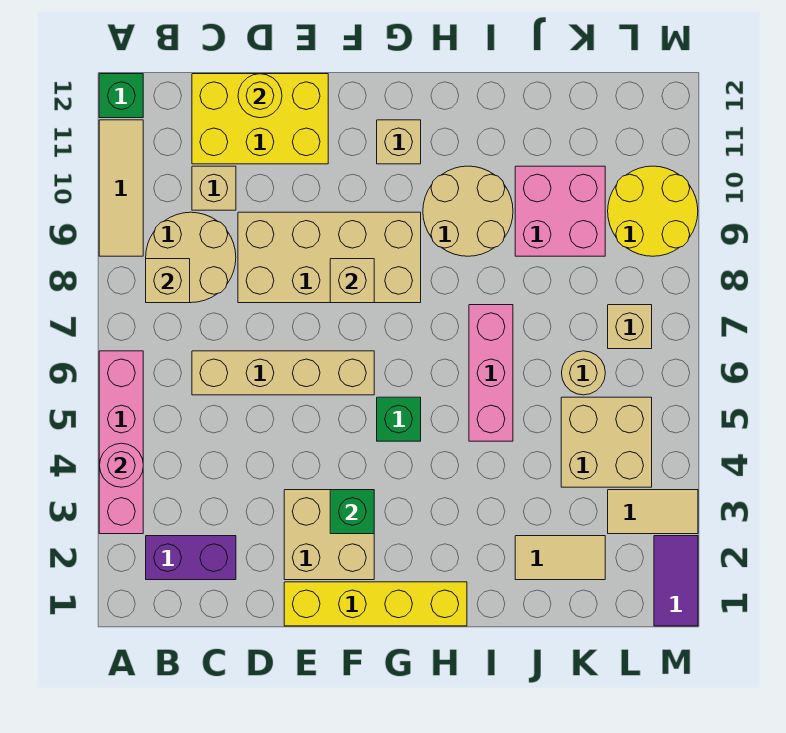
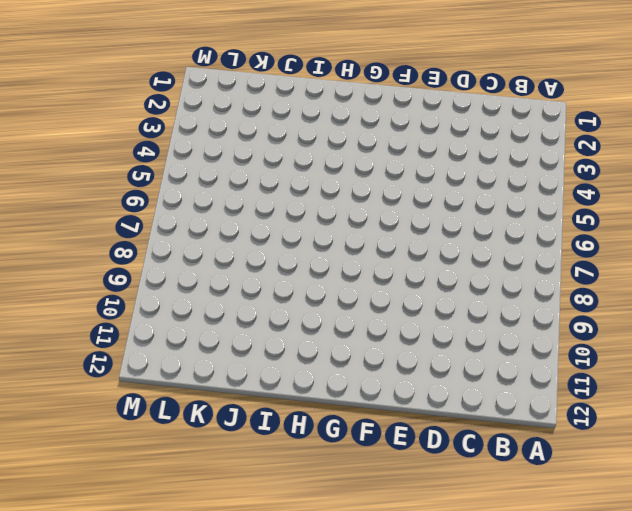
none -> pink brick A3:A6 level 1
none -> tan tile A9:A11 level 1
none -> green brick A12 level 1

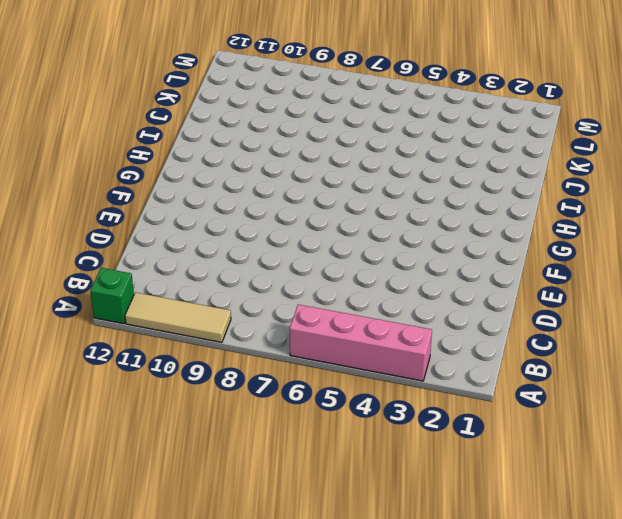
none -> purple brick B2:C2 level 1
none -> tan round brick B8:C9 level 1
none -> tan brick C6:F6 level 1

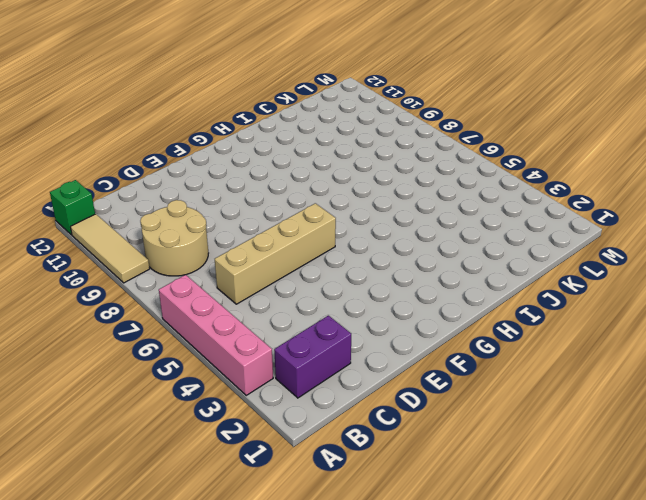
none -> tan brick C10 level 1
none -> yellow brick C11:E12 level 1
none -> tan brick D8:G9 level 1

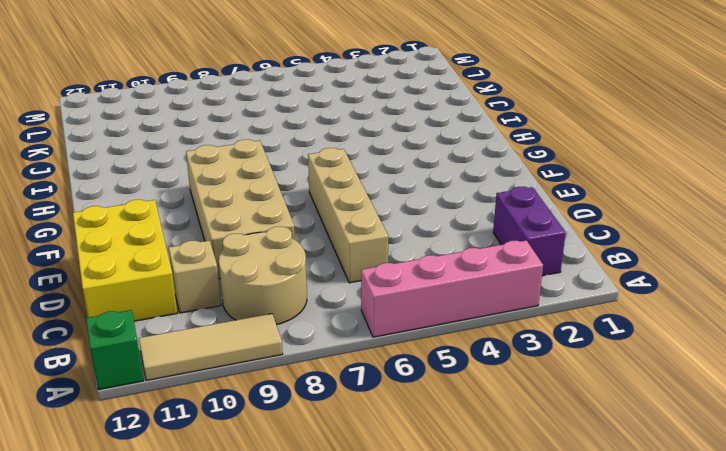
none -> yellow brick E1:H1 level 1
none -> tan brick E2:F3 level 1
none -> green brick G5 level 1

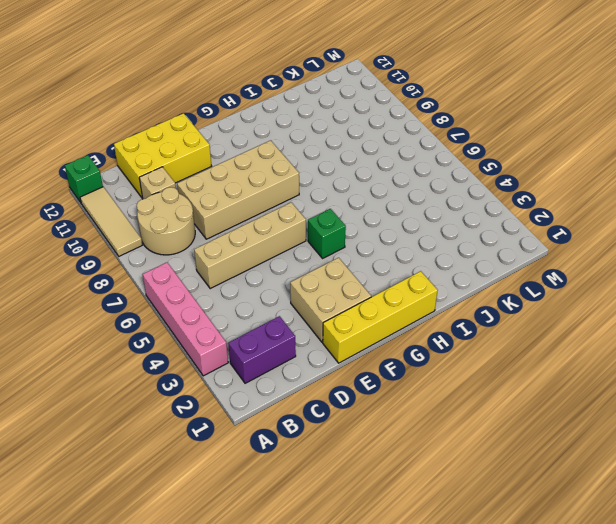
none -> tan brick G11 level 1
none -> tan round brick H9:I10 level 1
none -> pink brick I5:I7 level 1

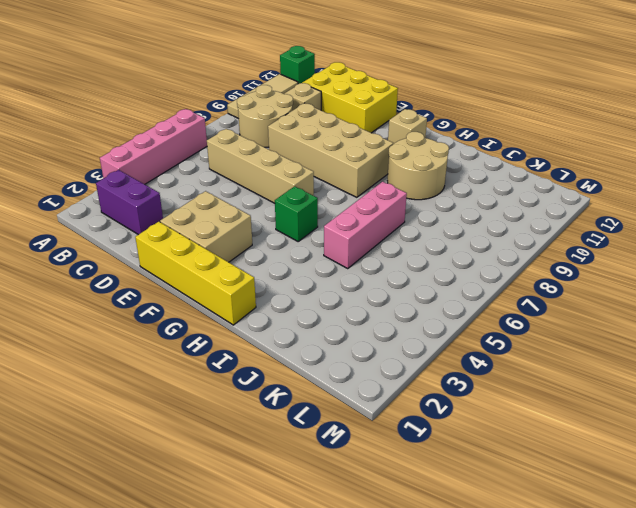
none -> tan tile J2:K2 level 1
none -> pink brick J9:K10 level 1
none -> tan brick K4:L5 level 1

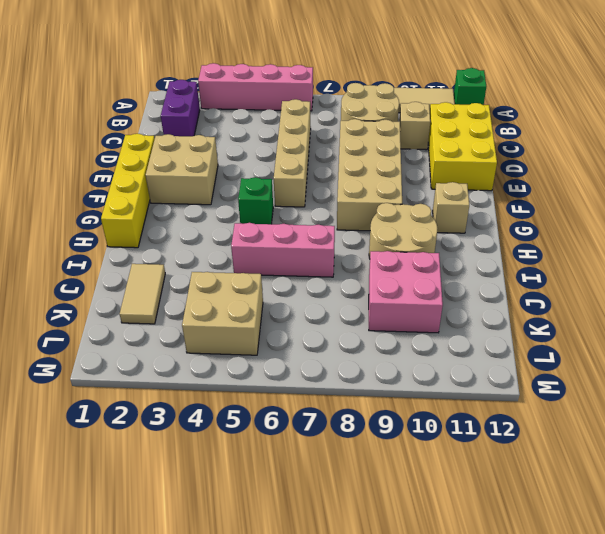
none -> tan round brick K6 level 1
none -> tan tile L3:M3 level 1
none -> tan brick L7 level 1

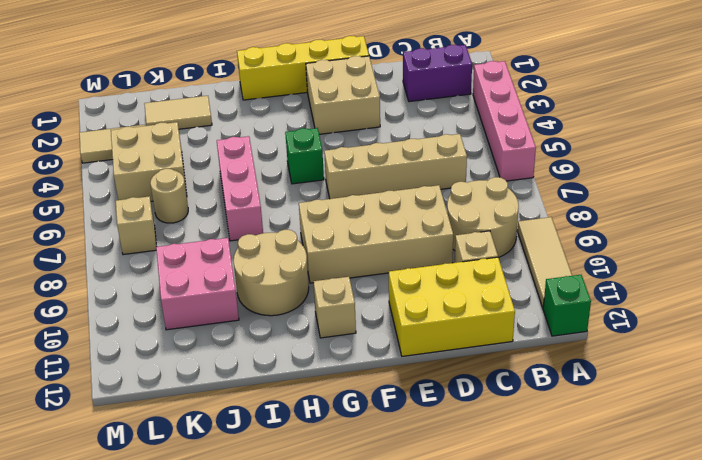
none -> yellow round brick L9:M10 level 1
none -> purple tile M1:M2 level 1
none -> pink round brick A4 level 2

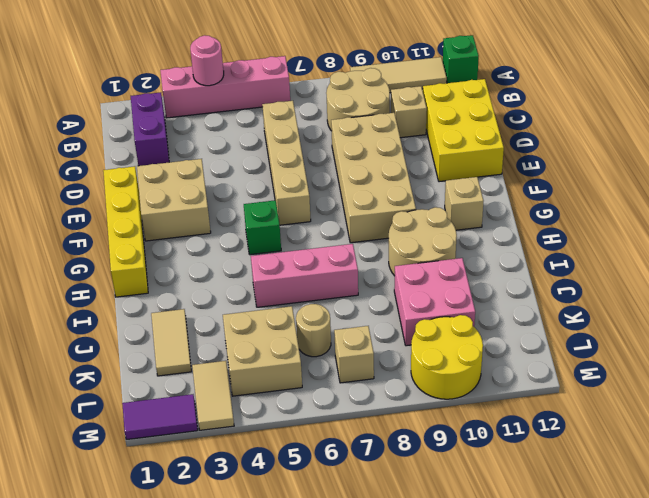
none -> tan brick B8 level 2
none -> yellow round brick D12 level 2
none -> green brick F3 level 2

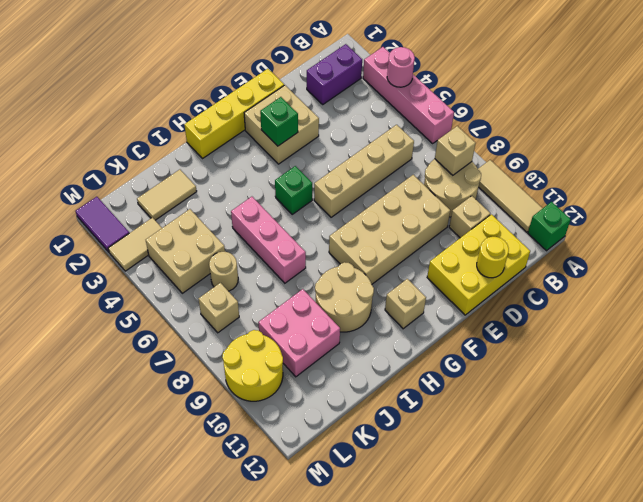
none -> tan brick F8 level 2

